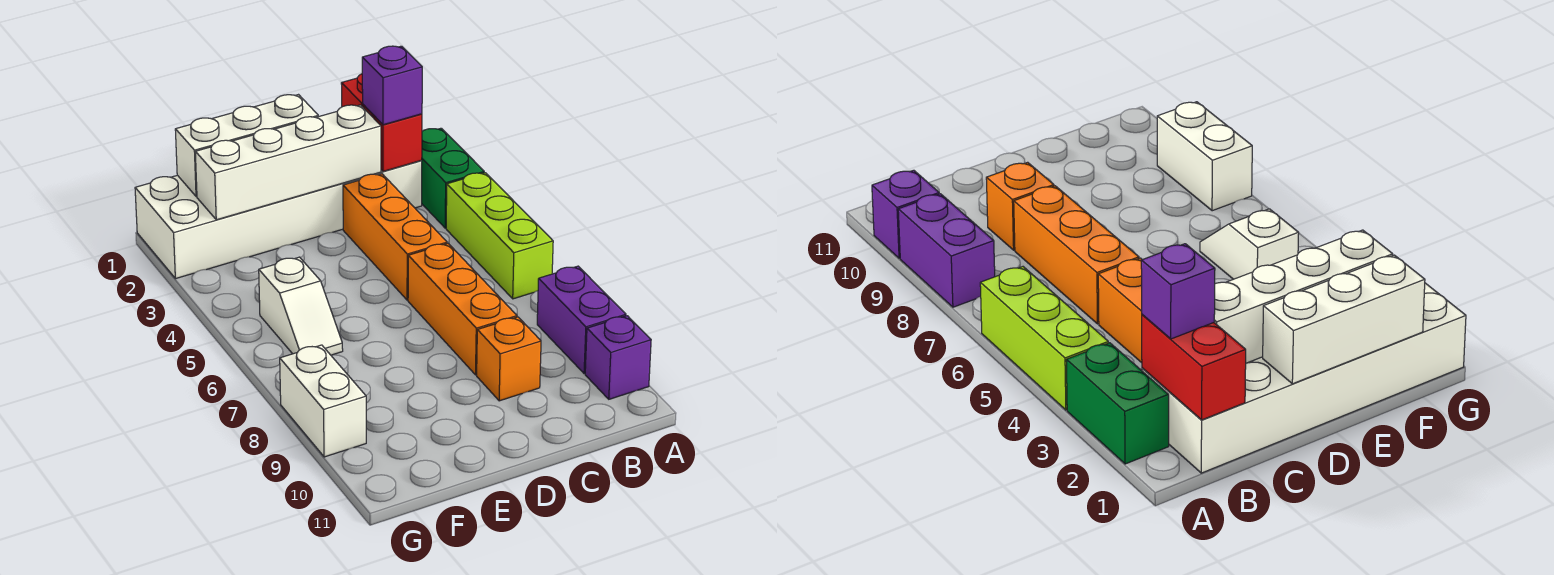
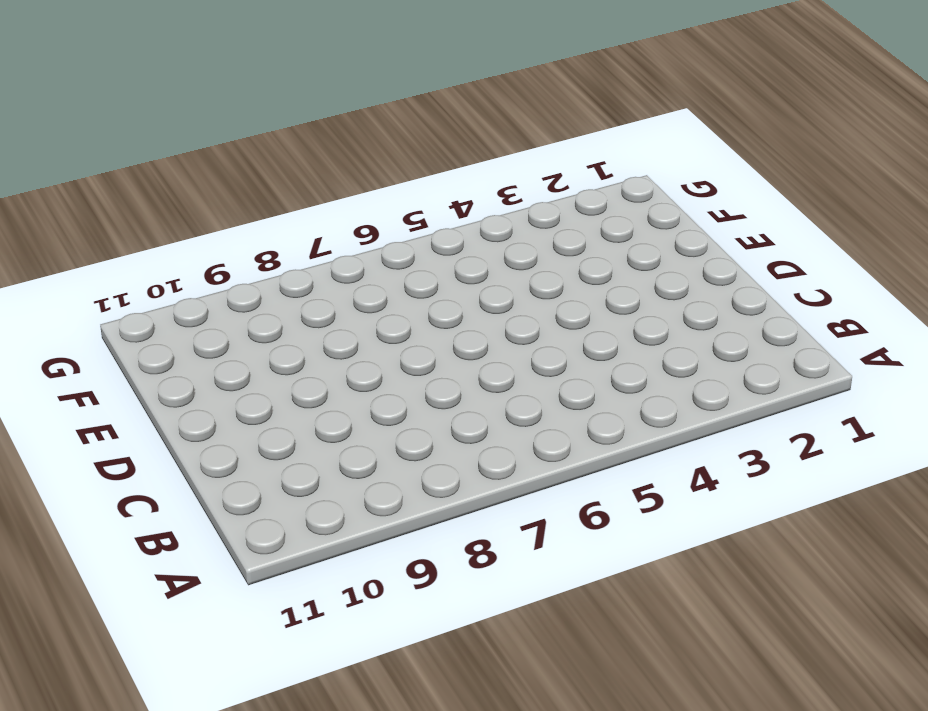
none -> green brick A2:A3 level 1
none -> lime brick A4:A6 level 1
none -> purple brick A8:A9 level 1

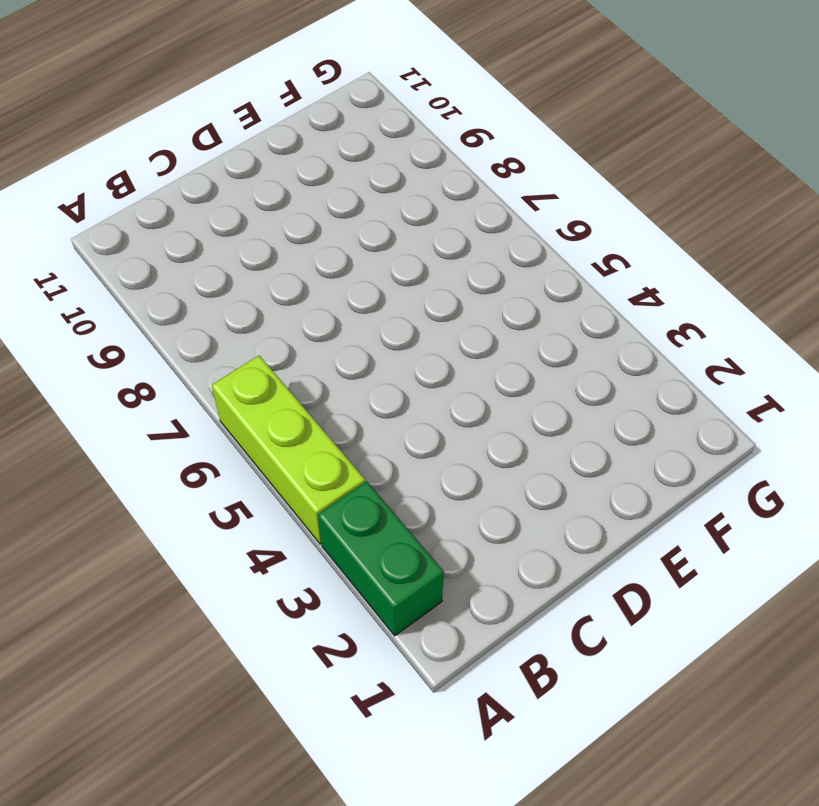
none -> purple brick A8:A9 level 1
none -> purple brick A10 level 1
none -> white brick B1:G2 level 1

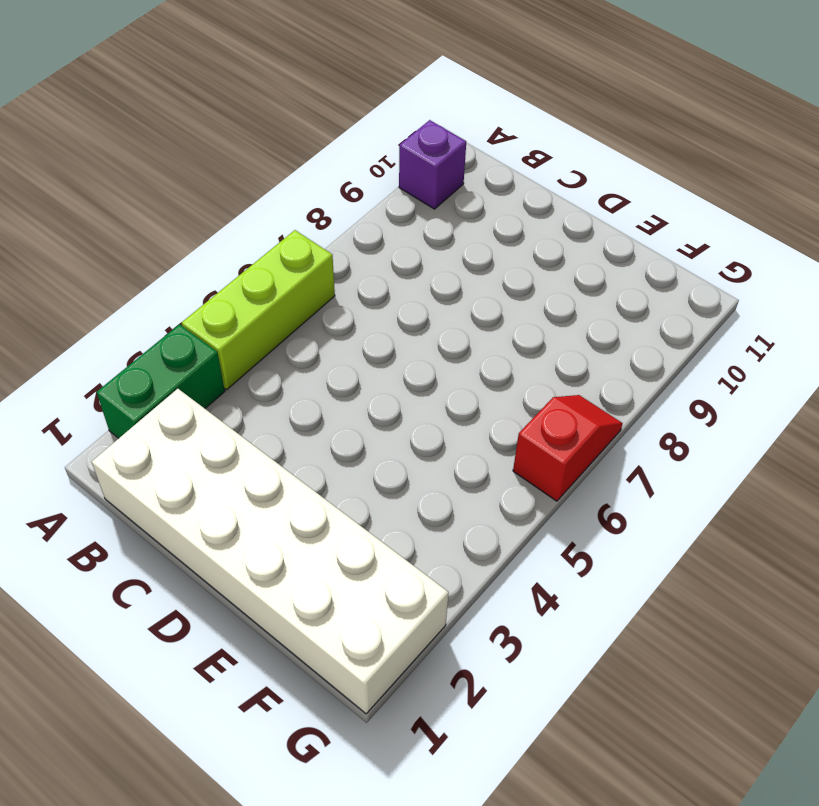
red slope G6:G7 level 1 top 6 -> none
none -> purple brick A8:A9 level 1
none -> orange brick C3:C5 level 1
none -> orange brick C6:C8 level 1

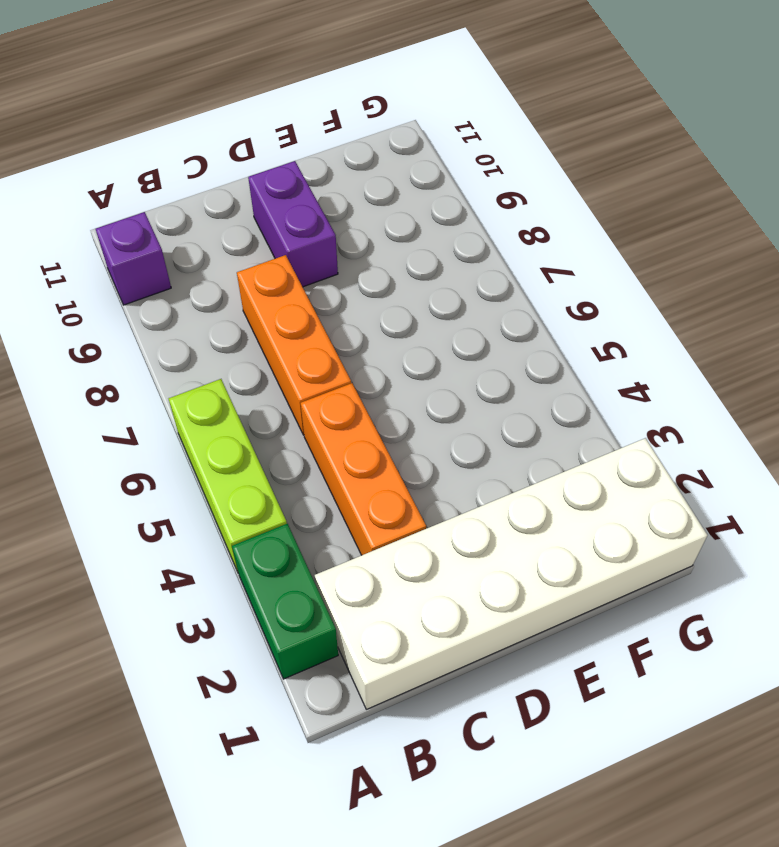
purple brick D9:D10 level 1 -> purple brick A8:A9 level 1
none -> orange brick C9 level 1
none -> white slope F5:F6 level 1 top 5
none -> white brick G8:G9 level 1

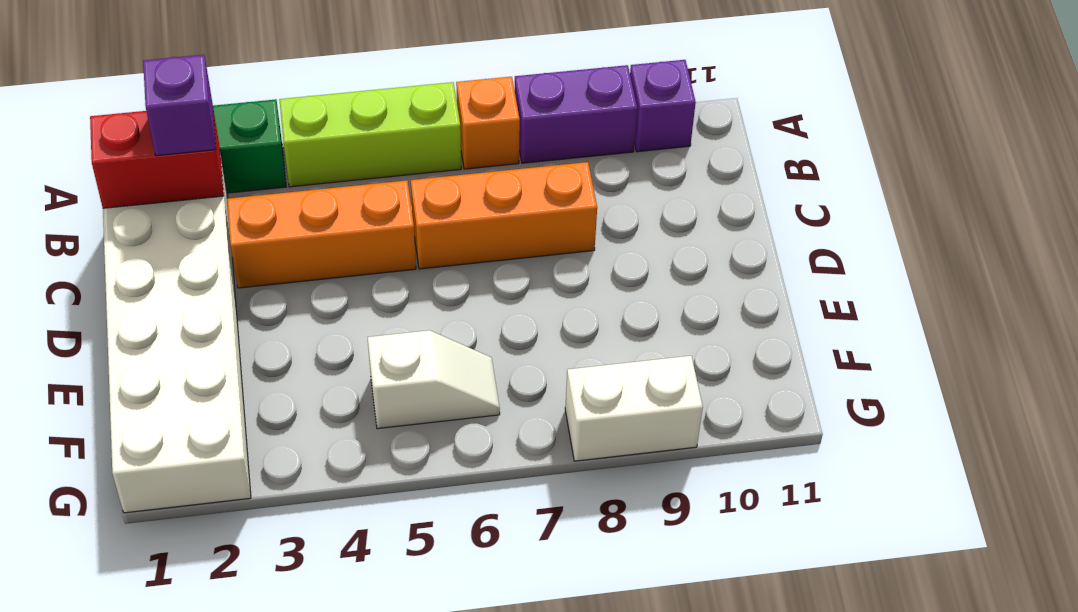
orange brick A7 level 1 -> orange brick C9 level 1
none -> white brick C2:F2 level 2
none -> white brick D1:F1 level 2

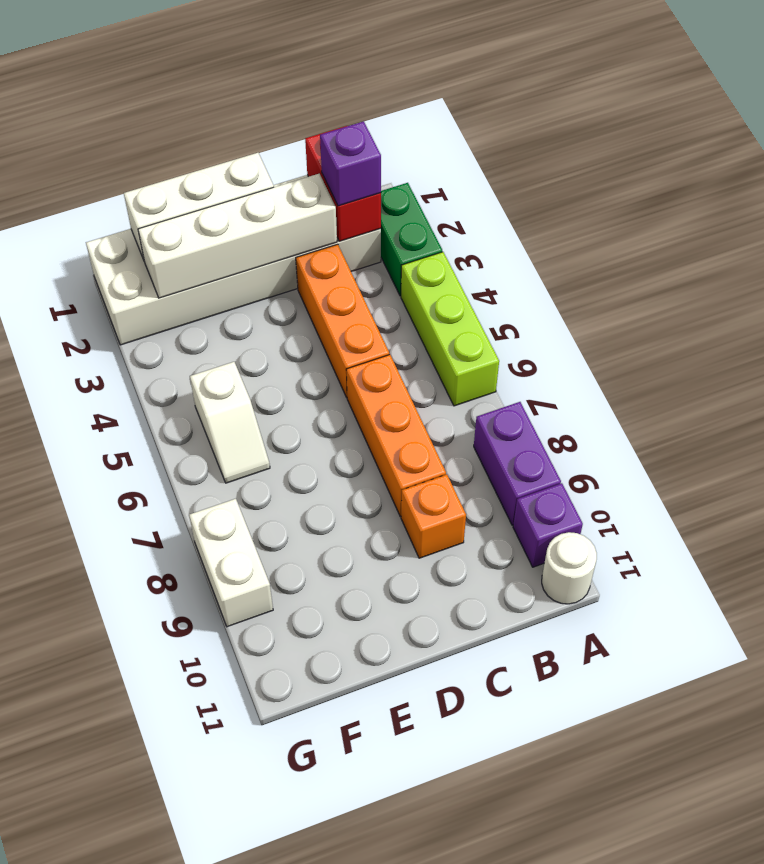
white round brick A11 level 1 -> none

